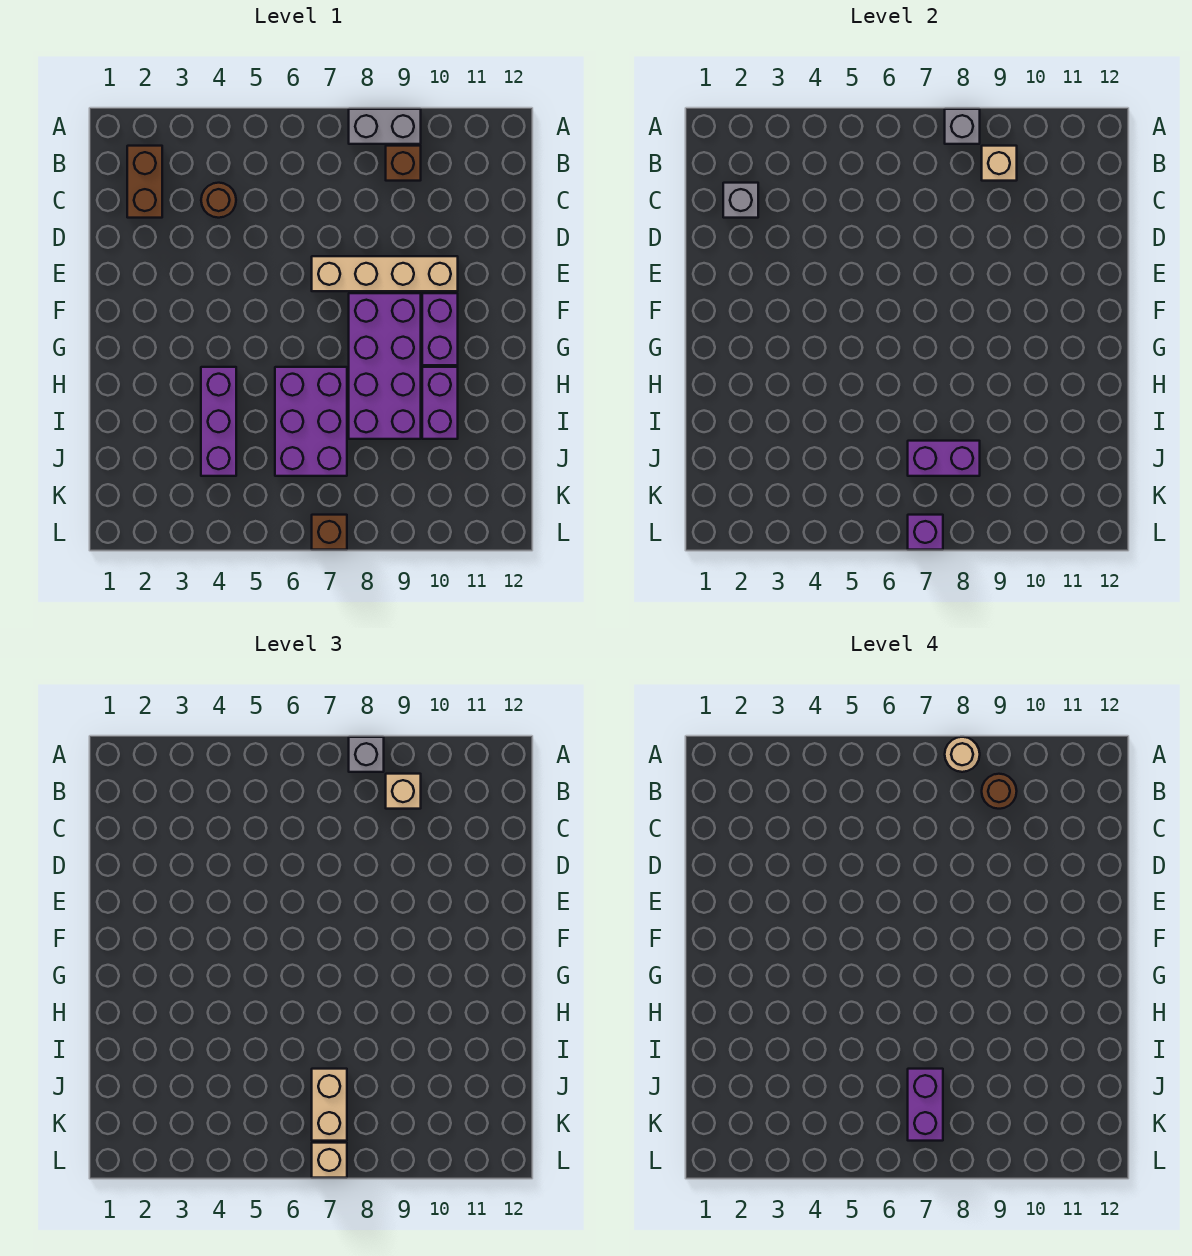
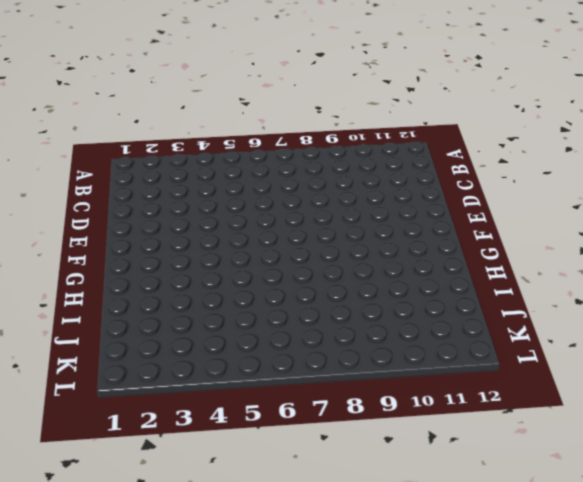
none -> grey brick A8:A9 level 1
none -> brown brick B2:C2 level 1
none -> brown brick B9 level 1

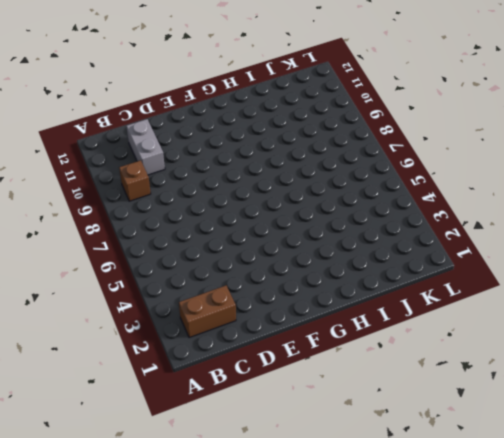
grey brick C10:C11 level 1 -> grey brick A8:A9 level 1
none -> brown round brick C4 level 1
none -> tan brick E7:E10 level 1
none -> purple brick F8:I9 level 1

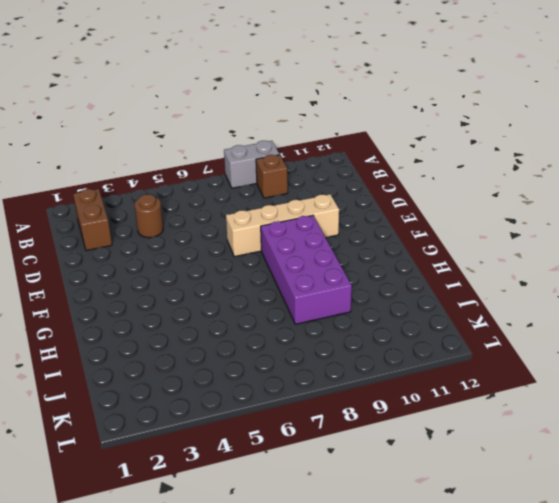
none -> purple brick F10:G10 level 1
none -> purple brick H4:J4 level 1
none -> purple brick H6:J7 level 1

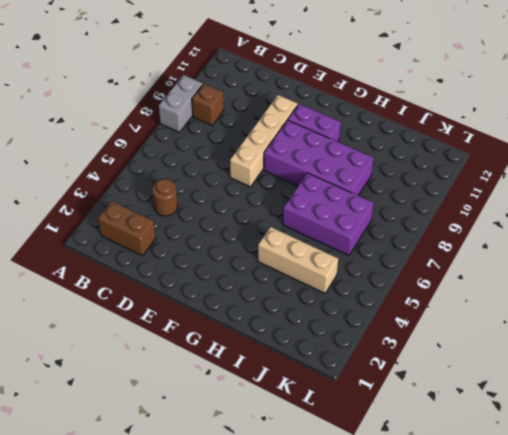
tan brick H4:J4 level 1 -> purple brick H4:J4 level 1
none -> purple brick H10:I10 level 1
none -> brown brick L7 level 1
none -> grey brick A8 level 2

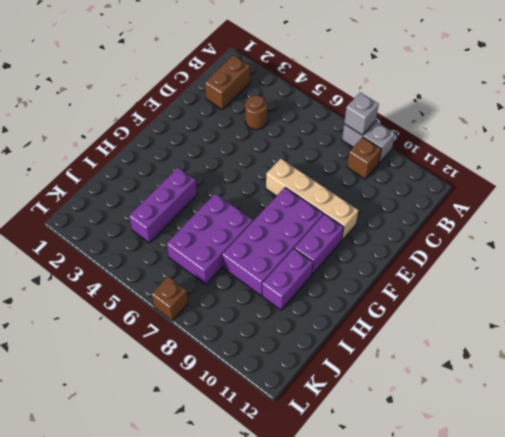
none -> tan brick B9 level 2
none -> grey brick C2 level 2
none -> purple brick J7:J8 level 2

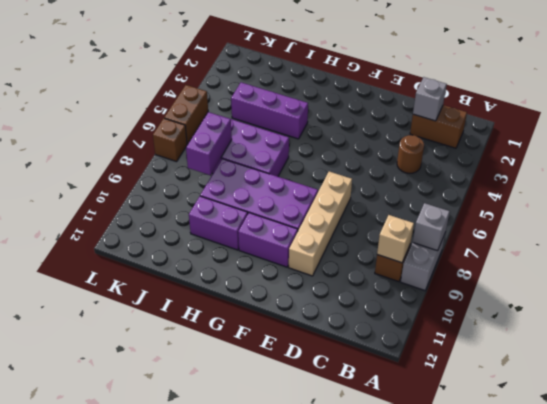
brown brick L5:L6 level 1 -> none
none -> purple brick L7 level 2
none -> grey brick A8 level 3
none -> tan brick B9 level 3

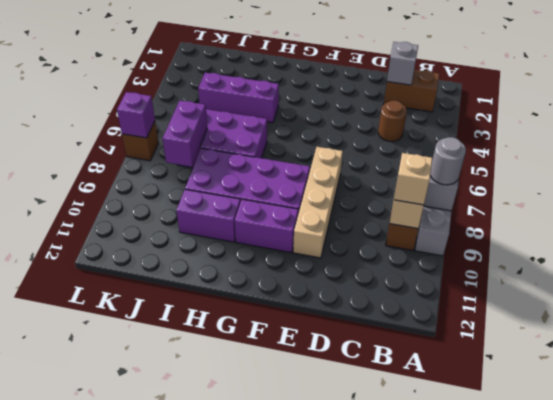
grey round brick A8 level 3 -> grey brick A8 level 3
none -> tan brick J7:K7 level 3
none -> tan brick L7 level 3
none -> tan round brick A8 level 4

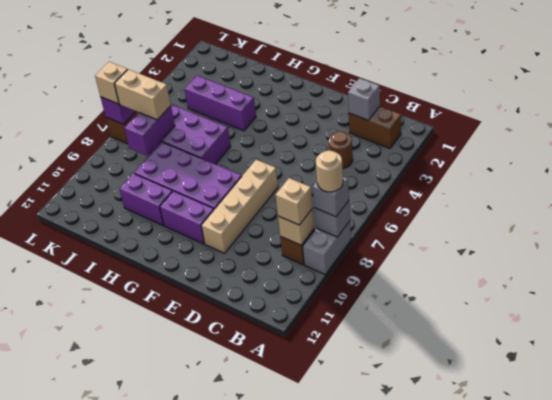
none -> brown round brick B9 level 4
none -> purple brick J7:K7 level 4

